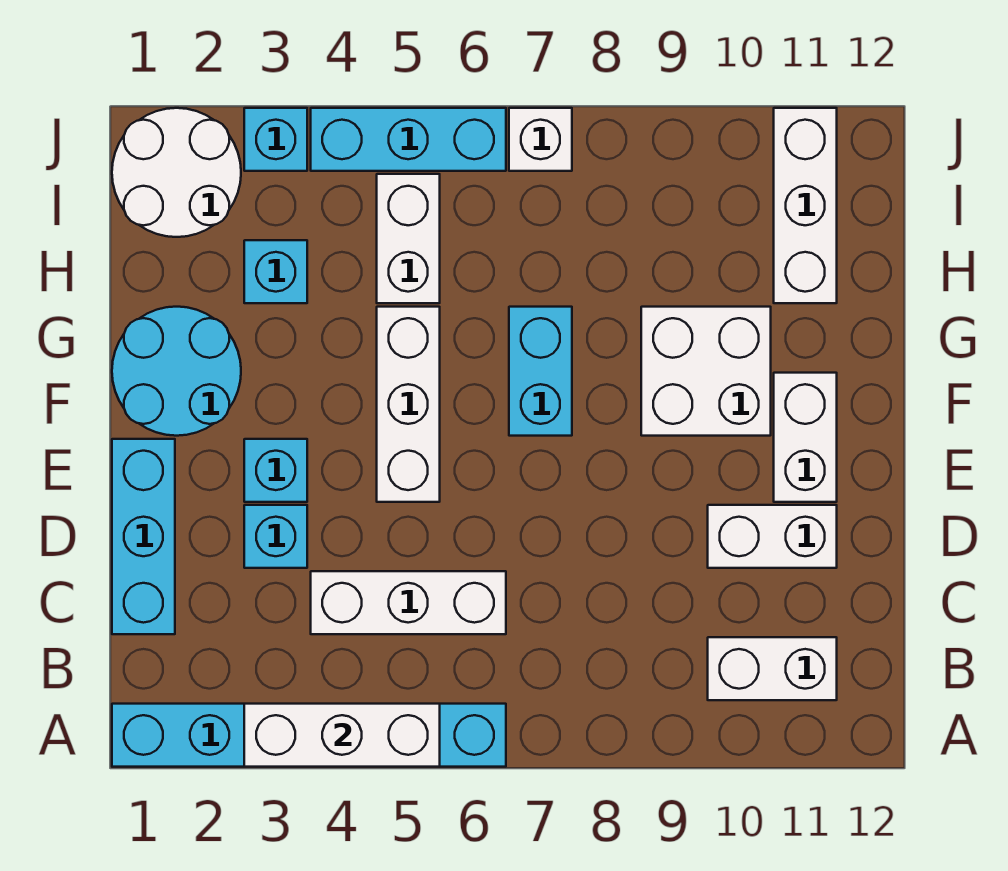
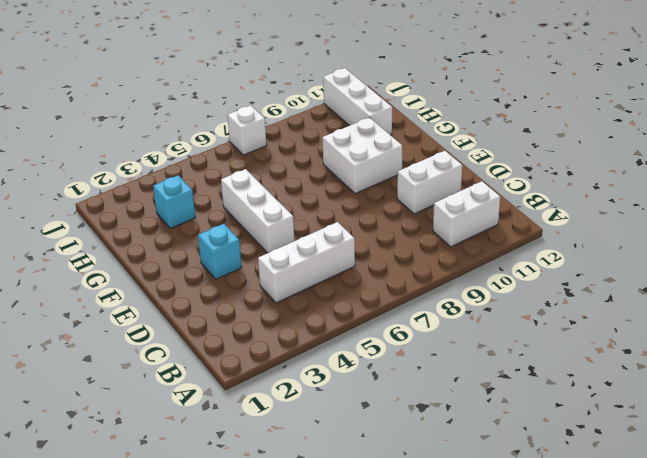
none -> cyan brick A1:A6 level 1
none -> cyan brick C1:E1 level 1
none -> cyan brick D3 level 1

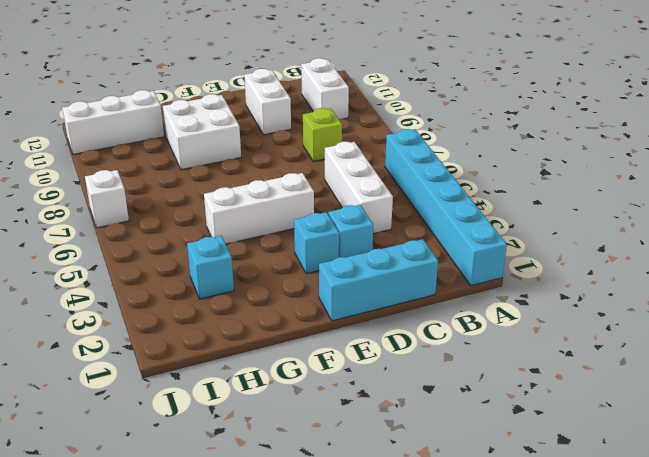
lime brick C8 level 1 -> none
none -> white brick E11:F11 level 1
none -> cyan round brick F1:G2 level 1
none -> cyan brick F7:G7 level 1

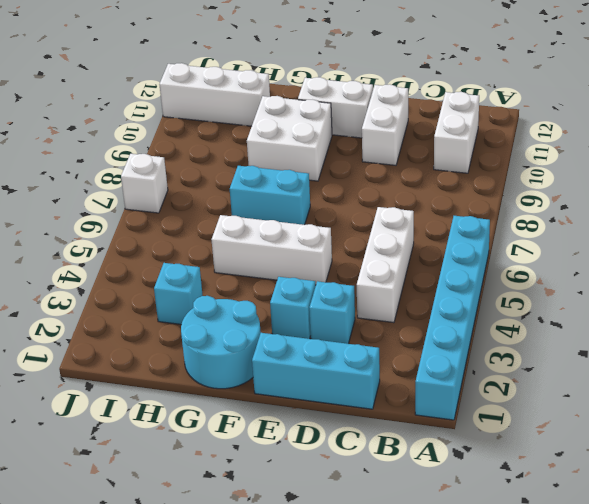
none -> white brick H5:I5 level 1
none -> white round brick I1:J2 level 1
none -> cyan brick J3 level 1

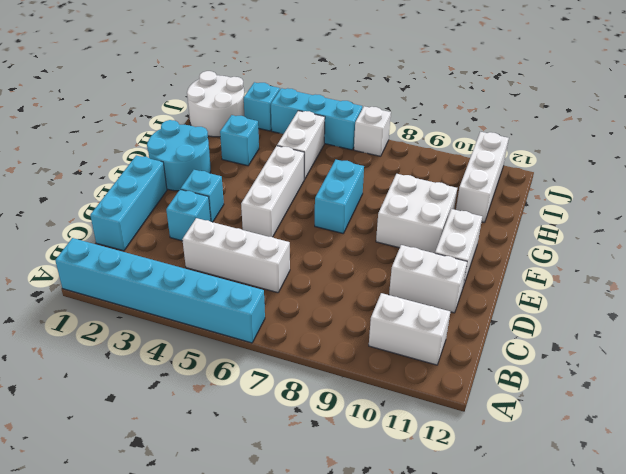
none -> white brick A3:A5 level 2

